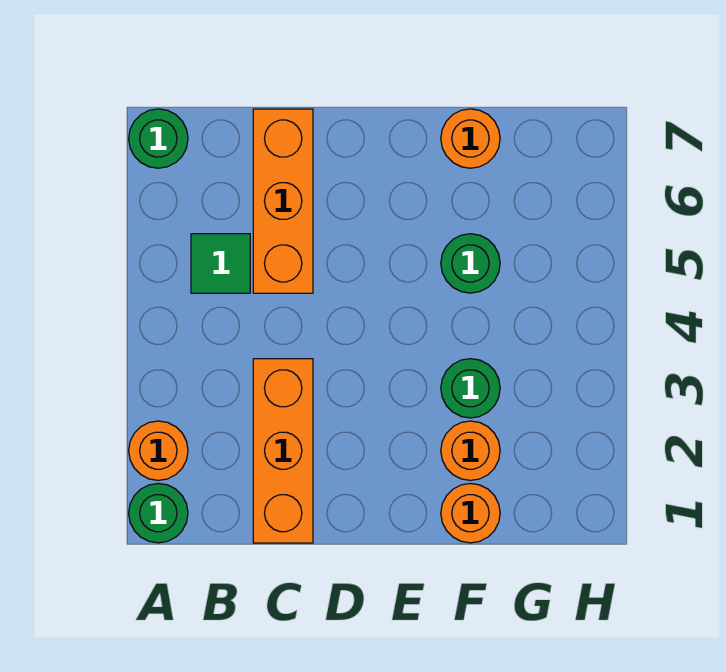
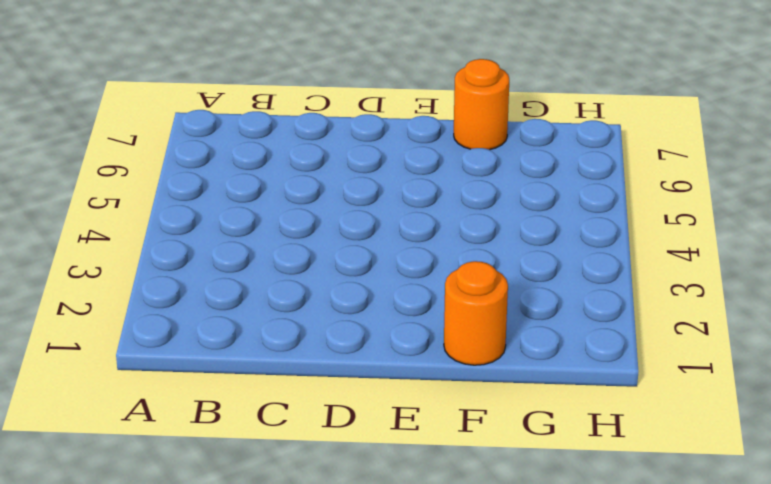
none -> green round brick A1 level 1
none -> orange round brick A2 level 1

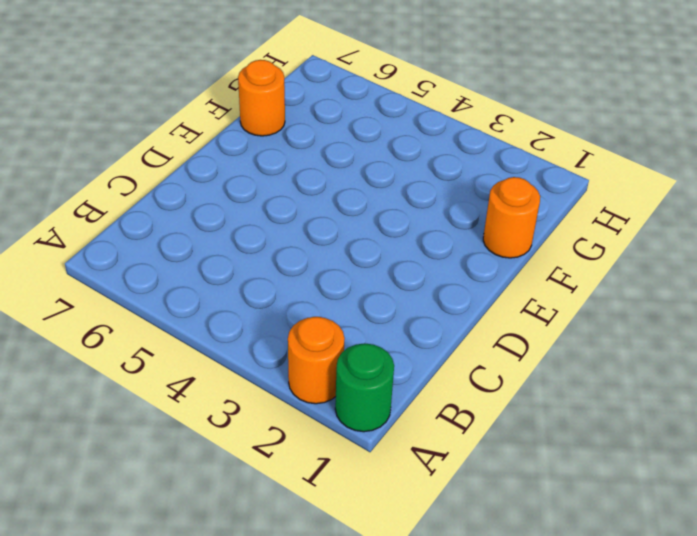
none -> green round brick A7 level 1
none -> green tile B5 level 1

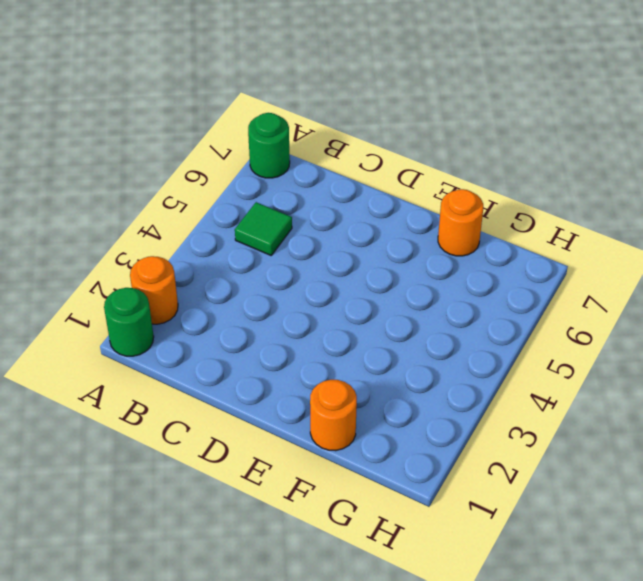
none -> orange brick C1:C3 level 1
none -> orange brick C5:C7 level 1

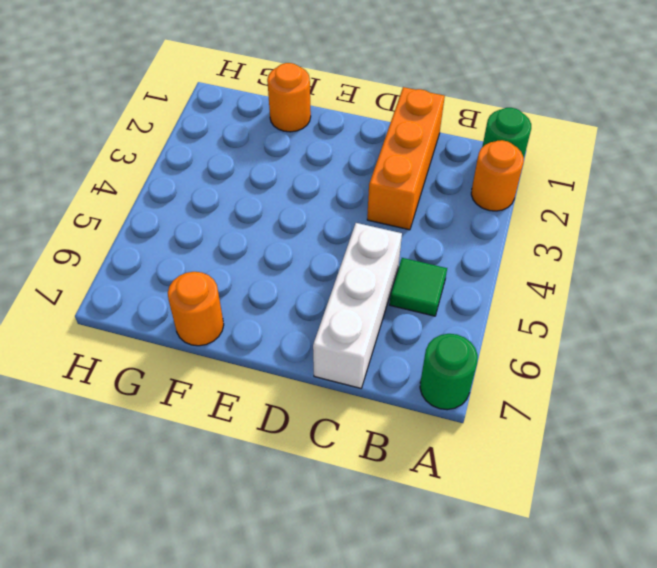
white brick C5:C7 level 1 -> orange brick C5:C7 level 1
none -> orange round brick F2 level 1
none -> green round brick F3 level 1

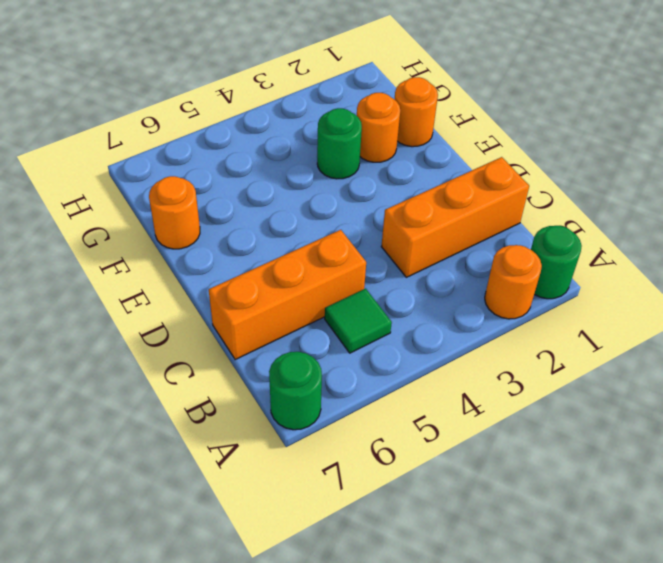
none -> green round brick F5 level 1

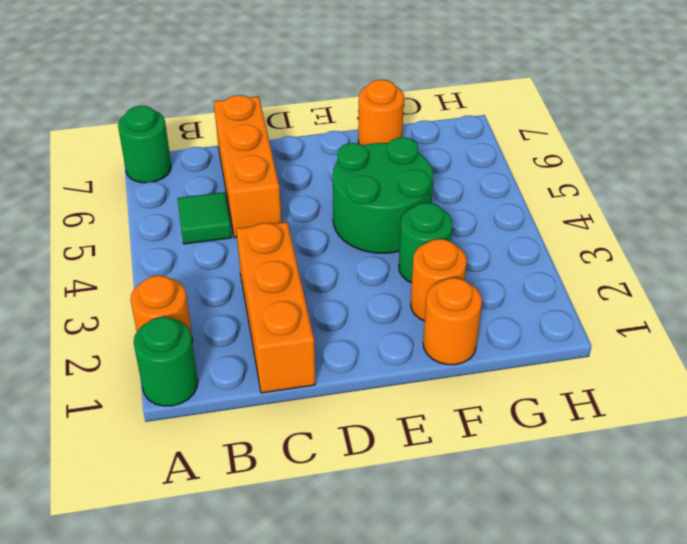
green round brick E4:F5 level 1 -> green round brick F5 level 1

